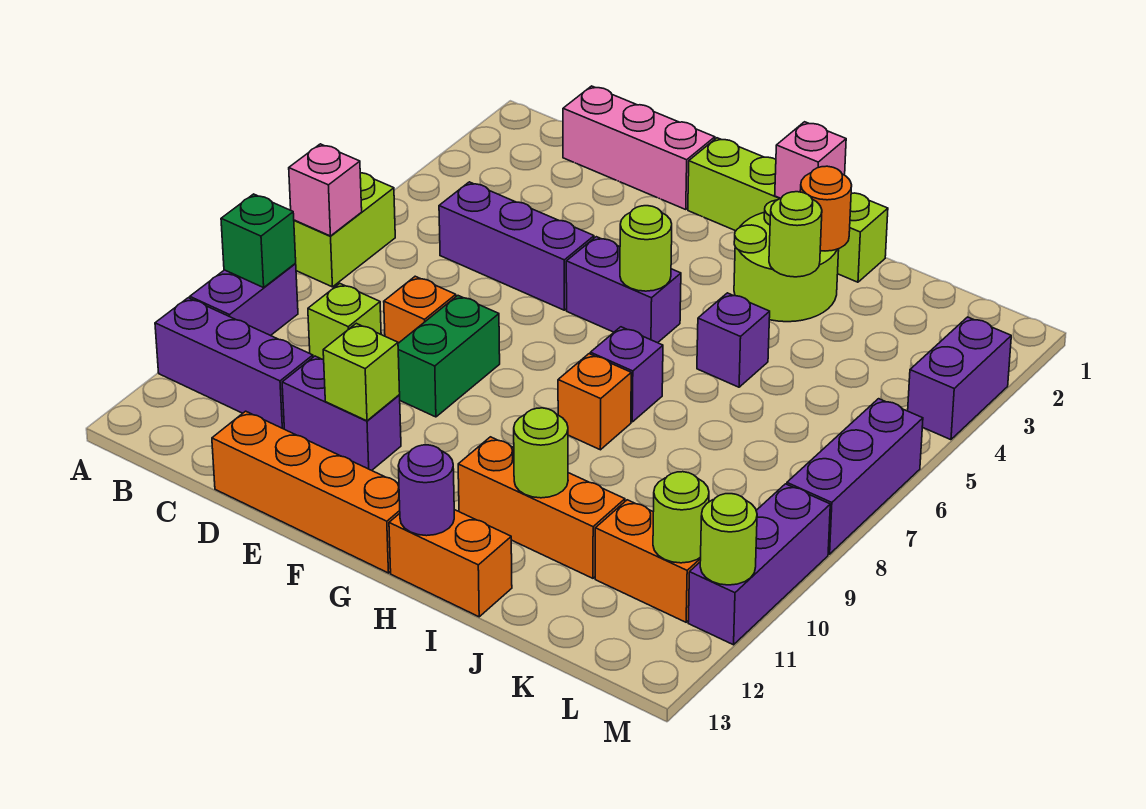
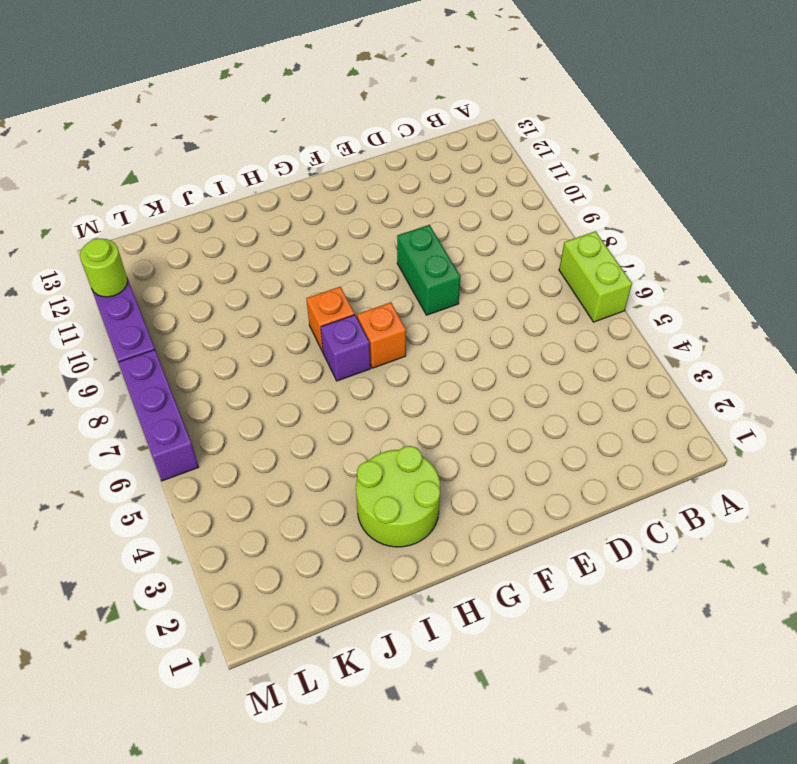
orange brick G7 level 1 -> orange brick D8 level 1
none -> purple brick A9:A10 level 1
none -> purple brick A11:C11 level 1
none -> pink brick C1:E1 level 1
none -> purple brick C5:E5 level 1

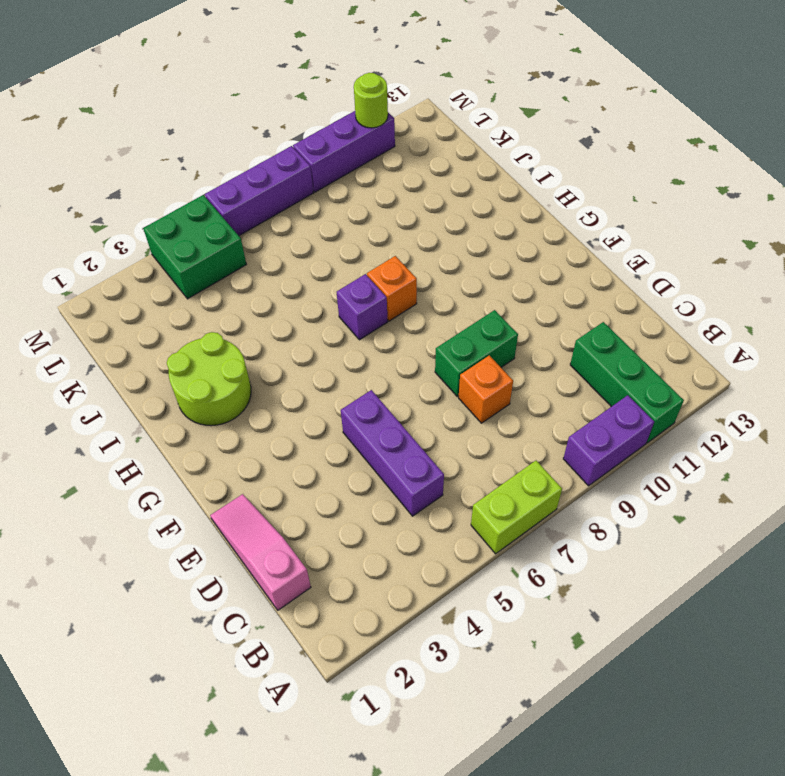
green brick A11:C11 level 1 -> purple brick A11:C11 level 1
pink slope C1:E1 level 1 top C -> pink brick C1:E1 level 1
green brick L4:M5 level 1 -> purple brick M3:M4 level 1
none -> lime brick C9 level 1
none -> purple brick D11:E11 level 1
none -> orange brick D13:G13 level 1
none -> lime brick F1:I1 level 1

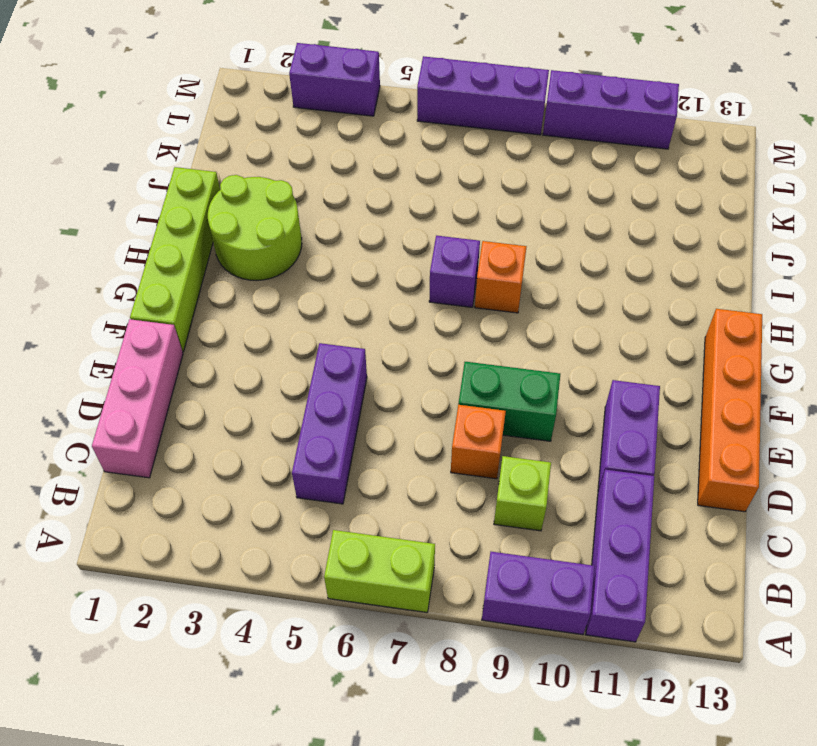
none -> purple brick F5:G5 level 1
none -> orange brick H11:J11 level 1
none -> orange brick H13:I13 level 1
none -> purple brick I5 level 1

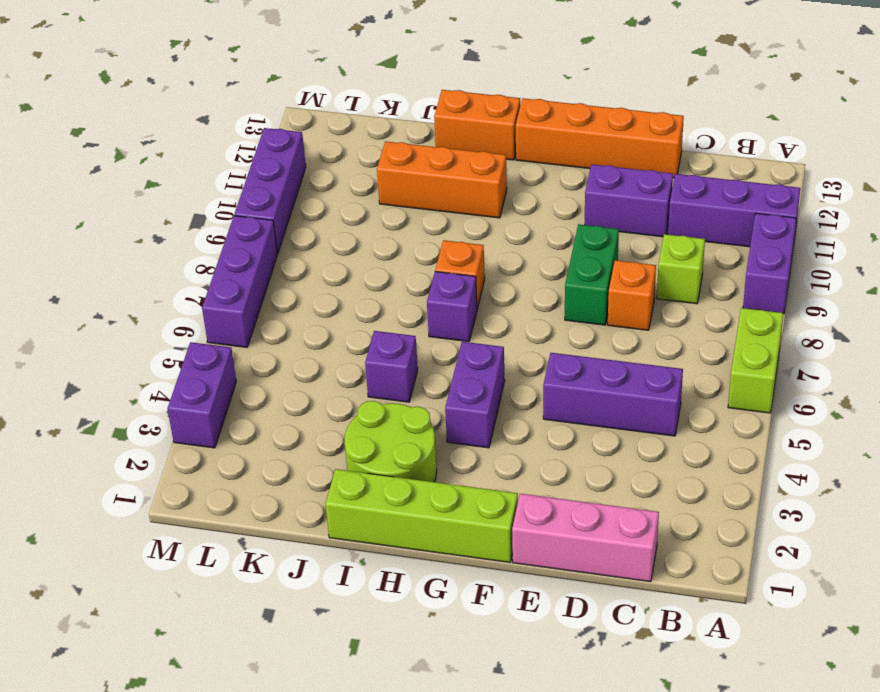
purple brick G4:G5 level 1 -> purple brick F5:G5 level 1
none -> orange brick K11:L11 level 1
none -> pink brick A7 level 2
none -> green brick A9 level 2
none -> lime brick E11 level 2

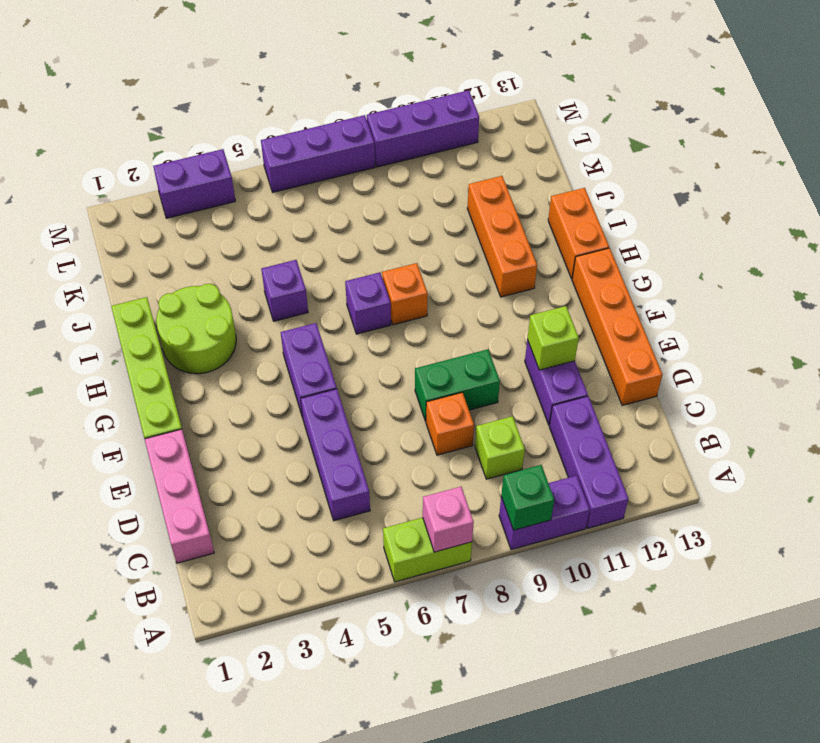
none -> orange brick K11:L11 level 1
none -> lime round brick G5 level 2
none -> pink brick H1 level 2
none -> purple round brick H13 level 2

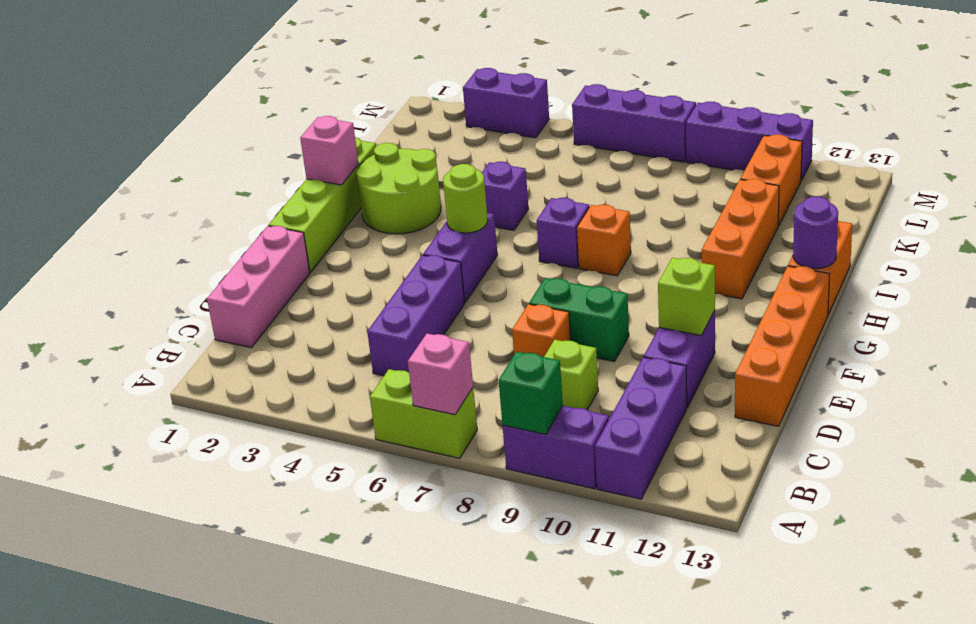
none -> orange round brick I2 level 2
none -> lime round brick I3 level 2
none -> lime round brick I11 level 2
none -> lime round brick L11 level 2

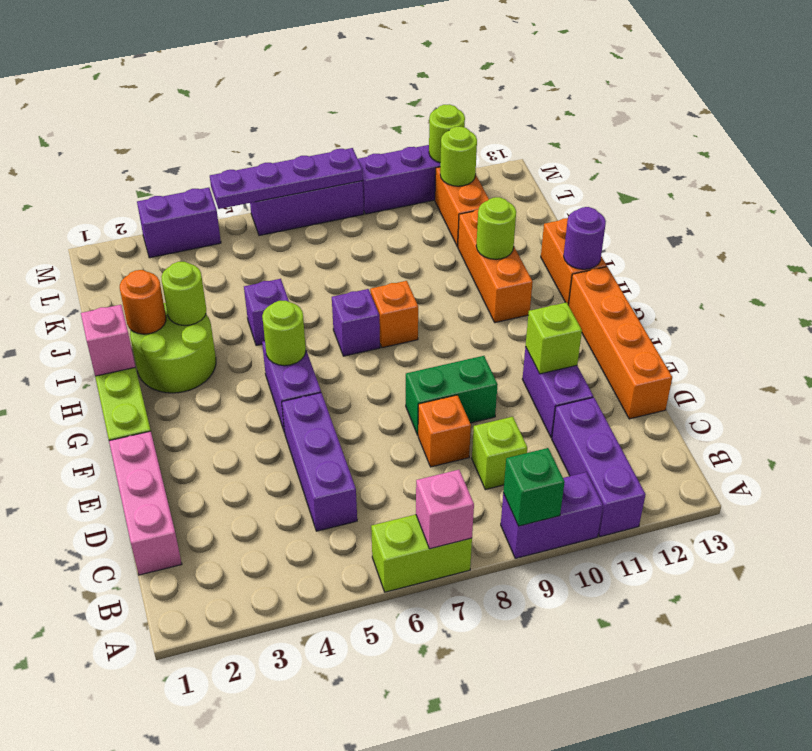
purple plate M5:M8 level 2 -> none

